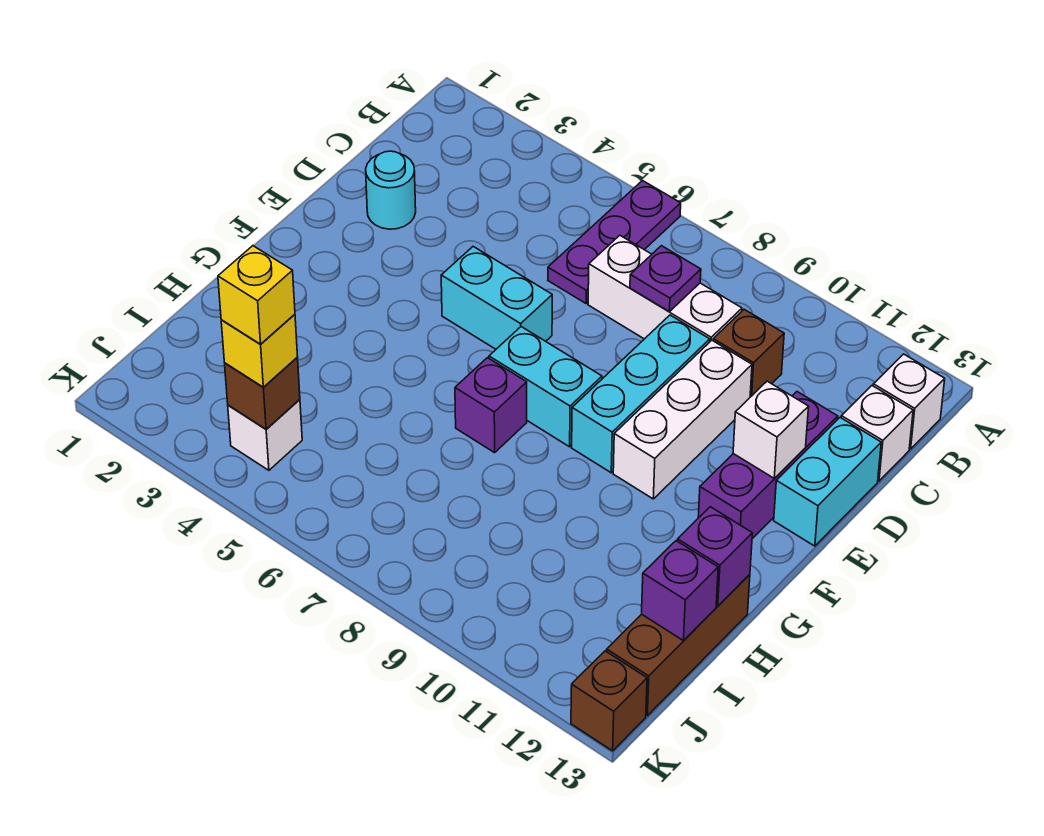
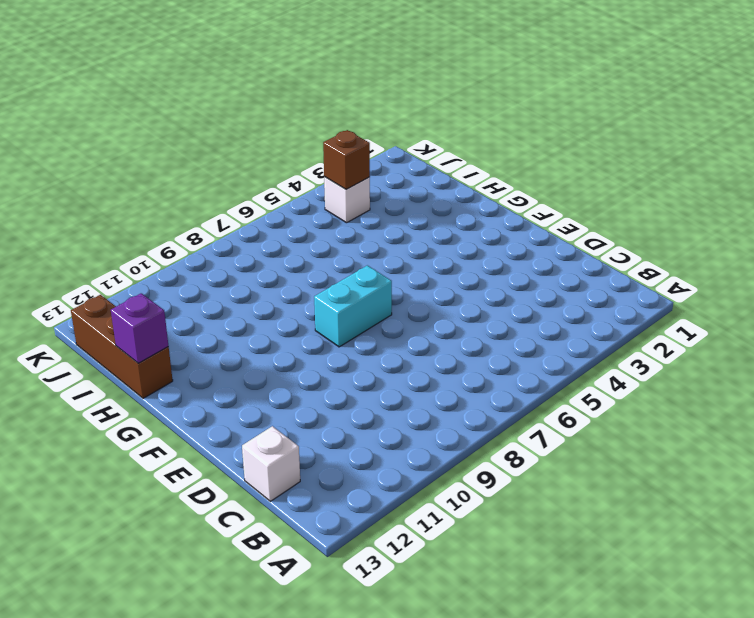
none -> purple plate A6:C6 level 1
none -> white brick B13 level 1
none -> white brick C7:C9 level 1

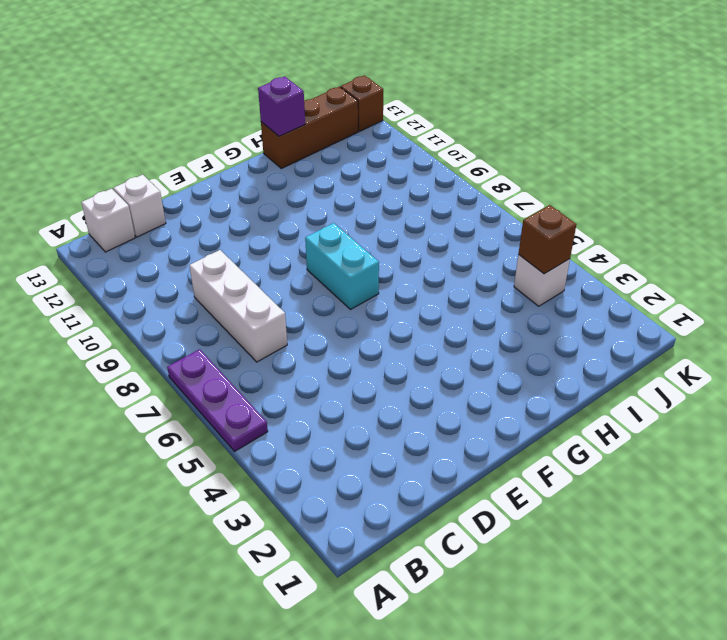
purple plate A5:A7 level 1 -> purple plate A6:C6 level 1
none -> brown brick C10 level 1
none -> cyan round brick D2 level 1
none -> cyan brick D9:F9 level 1

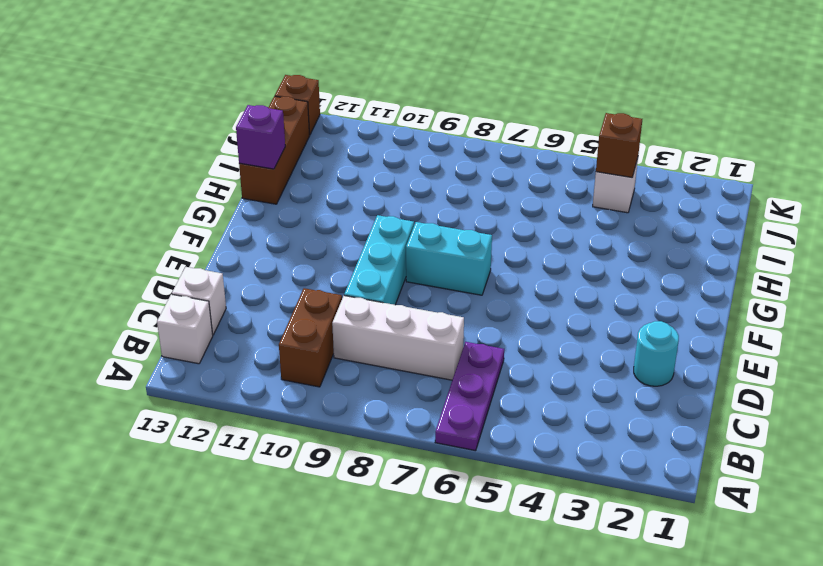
brown brick B10:C10 level 1 -> brown brick C10 level 1
none -> white brick D10:F10 level 1
none -> purple brick D12:F12 level 1
none -> cyan brick D13:E13 level 1

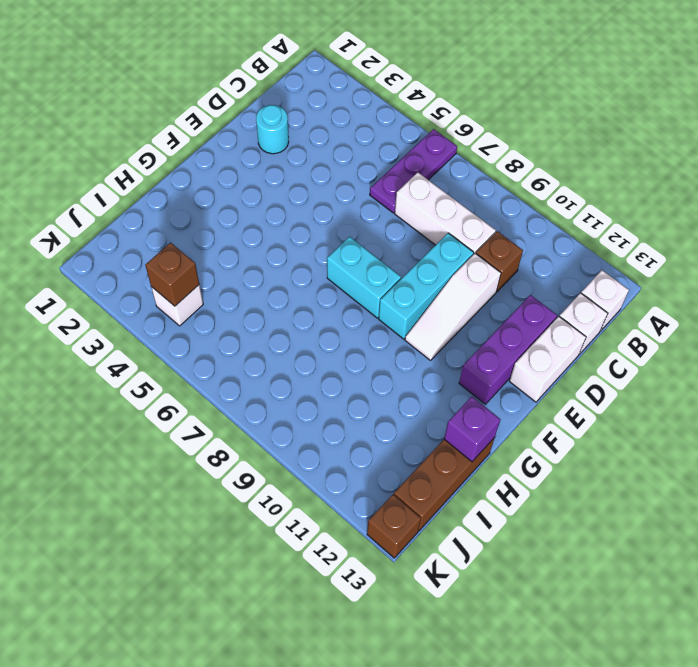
white slope D10:F10 level 1 top D -> white brick D10:F10 level 1
white brick D13:E13 level 1 -> cyan brick D13:E13 level 1
none -> cyan brick E5:E6 level 1
none -> purple brick G7 level 1
none -> purple plate C8 level 2

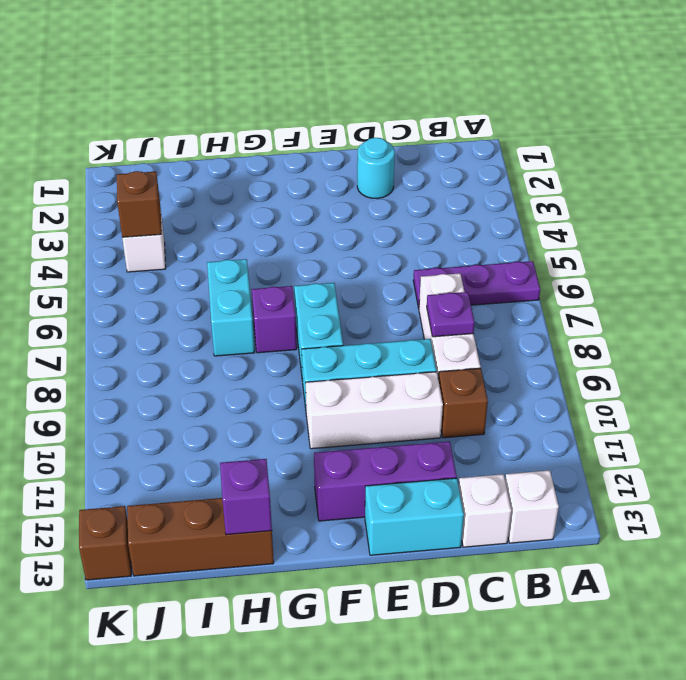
cyan brick H6:H7 level 1 -> cyan brick E5:E6 level 1
none -> white brick E12 level 2
none -> purple brick I13 level 2
none -> yellow brick J4 level 3

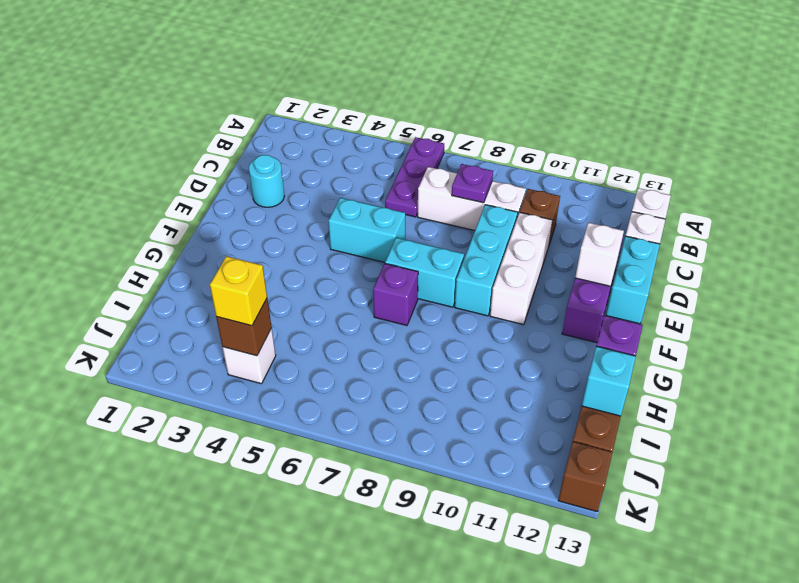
cyan brick I13 level 2 -> purple brick I13 level 2
none -> yellow brick J4 level 4

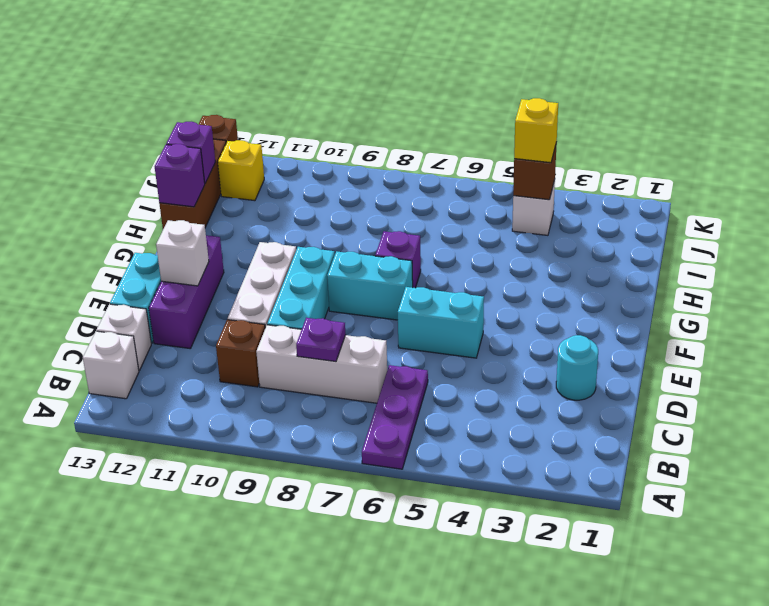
yellow brick J12 level 1 -> yellow brick J4 level 4

